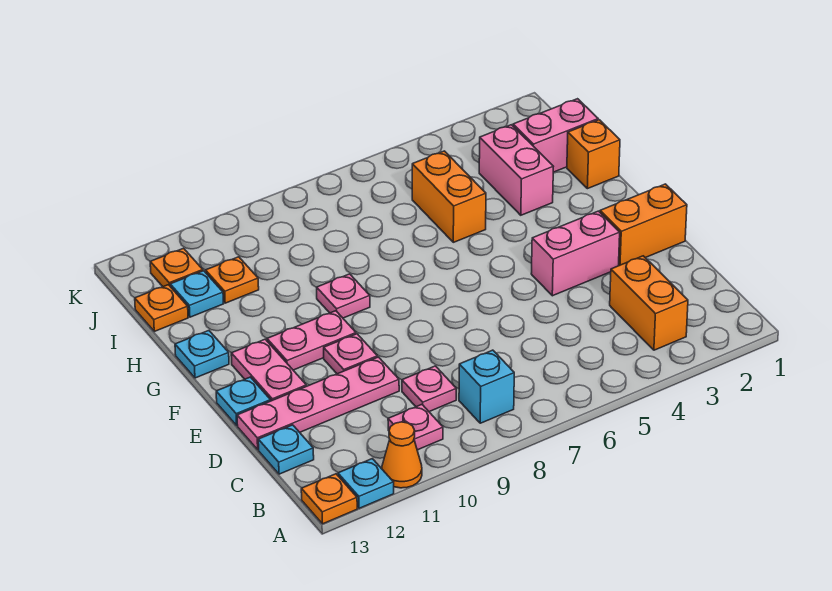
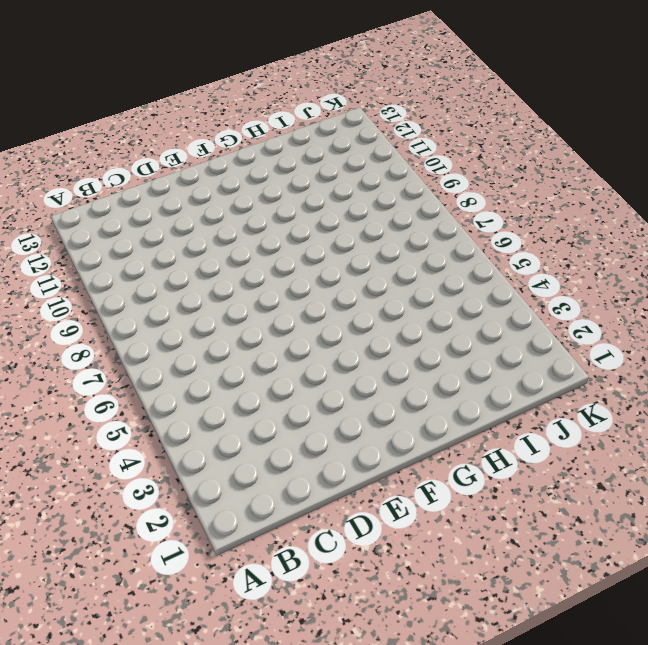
none -> orange cone A11 level 1
none -> cyan plate A12 level 1
none -> orange plate A13 level 1

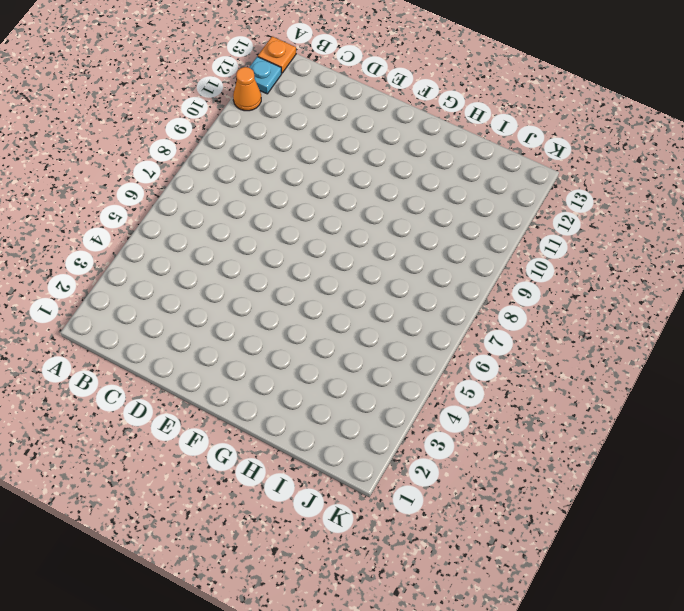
none -> orange brick B3:C3 level 1
none -> cyan brick B8 level 1
none -> pink plate B10 level 1

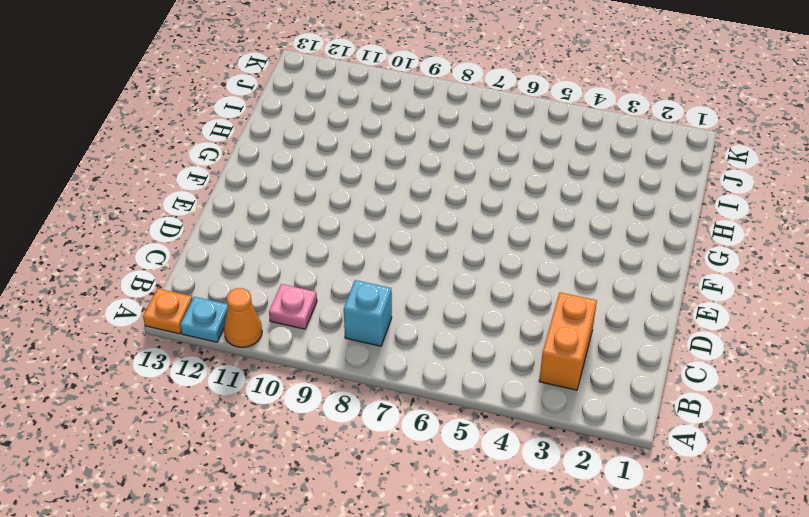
none -> pink plate C9 level 1
none -> cyan plate C13 level 1
none -> pink plate D10:D13 level 1

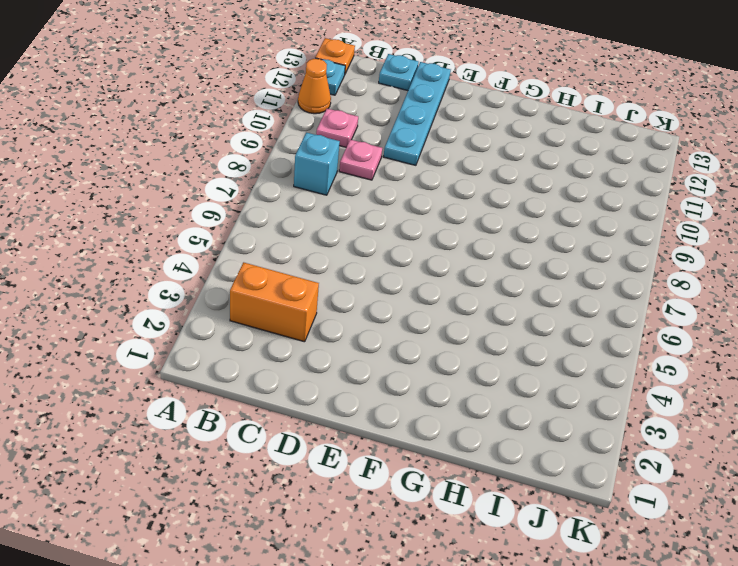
cyan plate D10:D13 level 1 -> pink plate D10:D13 level 1
none -> orange brick E1:E2 level 1
none -> pink brick E3:E4 level 1
none -> pink plate E10 level 1

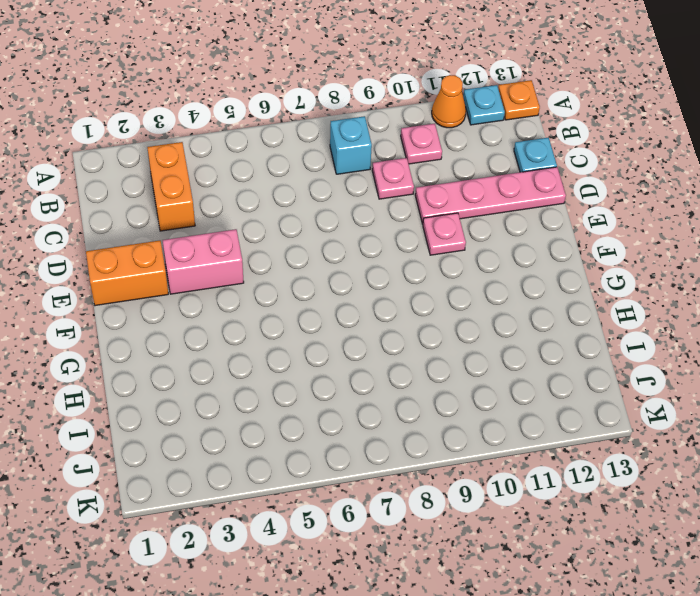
none -> pink plate E12:F12 level 1
none -> cyan plate E13 level 1
none -> pink plate F10:F11 level 1

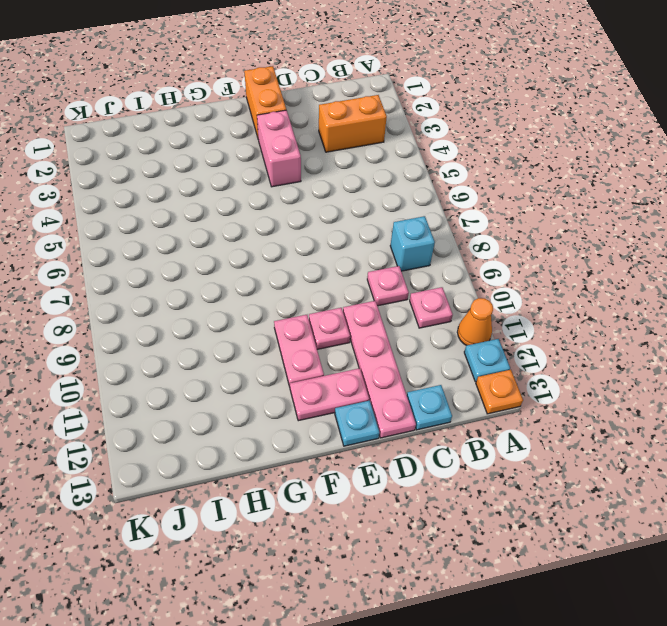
none -> pink plate G9 level 1
none -> cyan plate G13 level 1
none -> orange brick H1 level 1

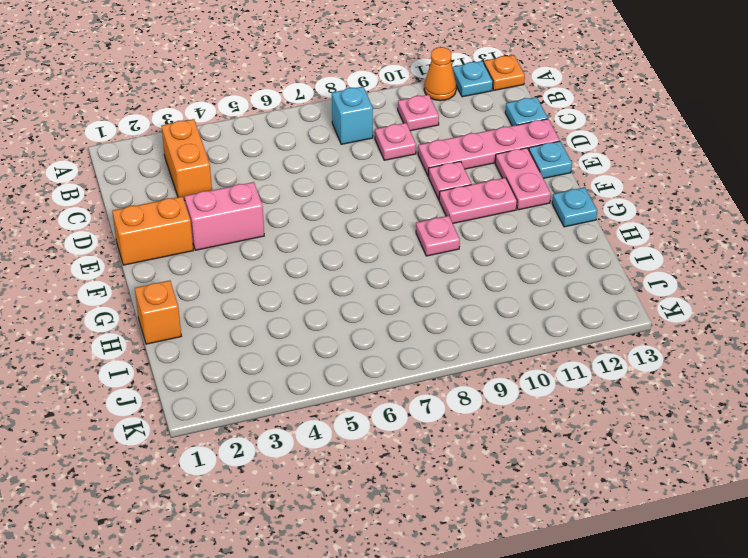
none -> pink brick H3:I3 level 1
none -> orange brick H5:I5 level 1
none -> pink brick I1:I2 level 1

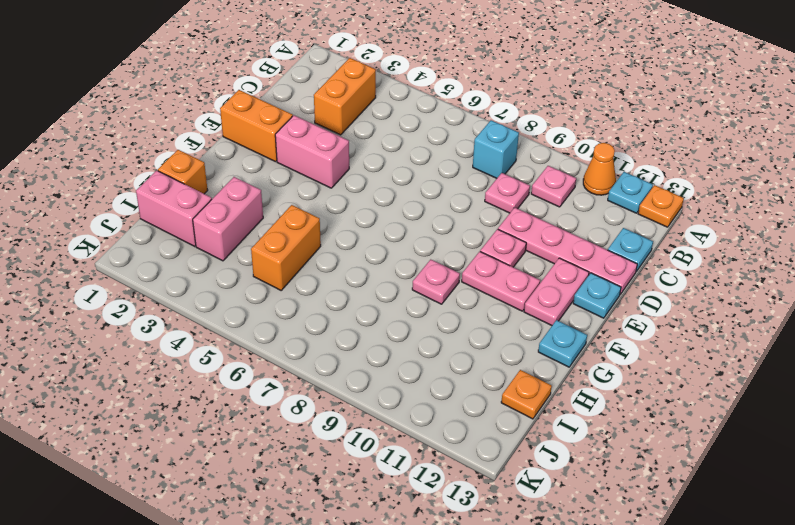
none -> orange plate I11 level 1
none -> cyan plate I12 level 1
none -> orange plate J12 level 1

